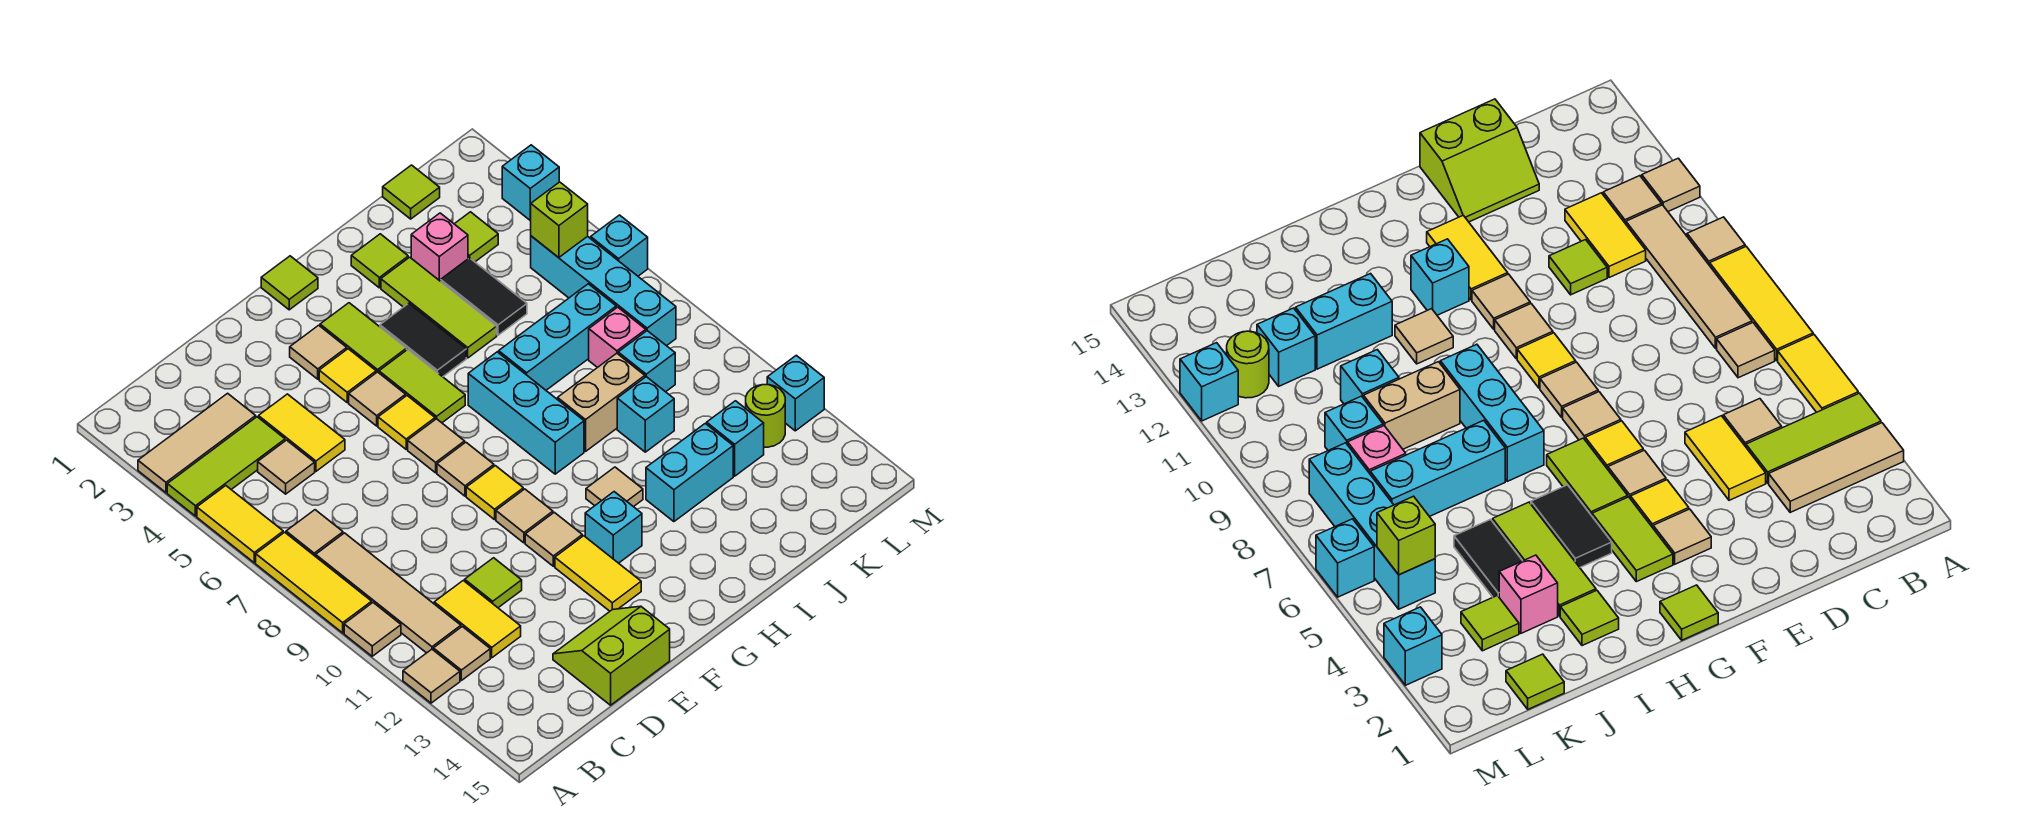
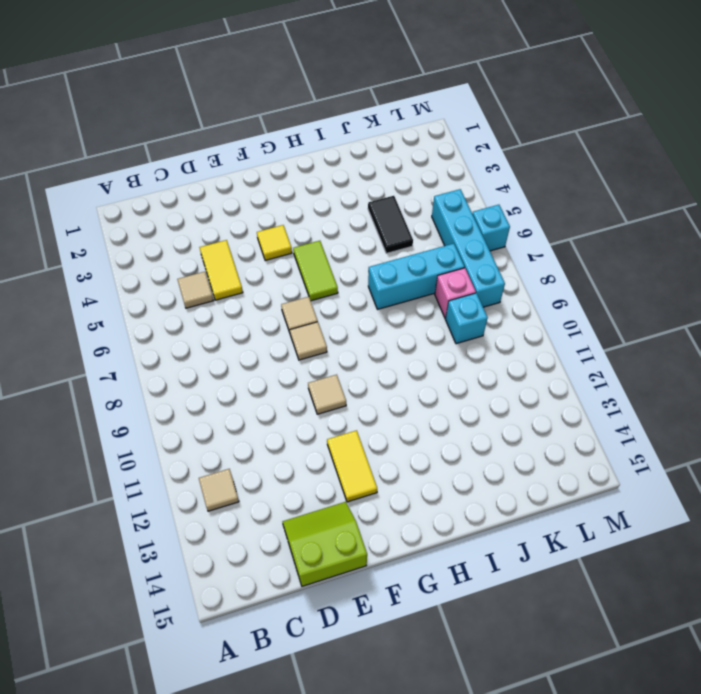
none -> tan tile A3:C3 level 1
none -> lime tile A4:C4 level 1
none -> yellow tile A5:A6 level 1
none -> yellow tile A7:A9 level 1

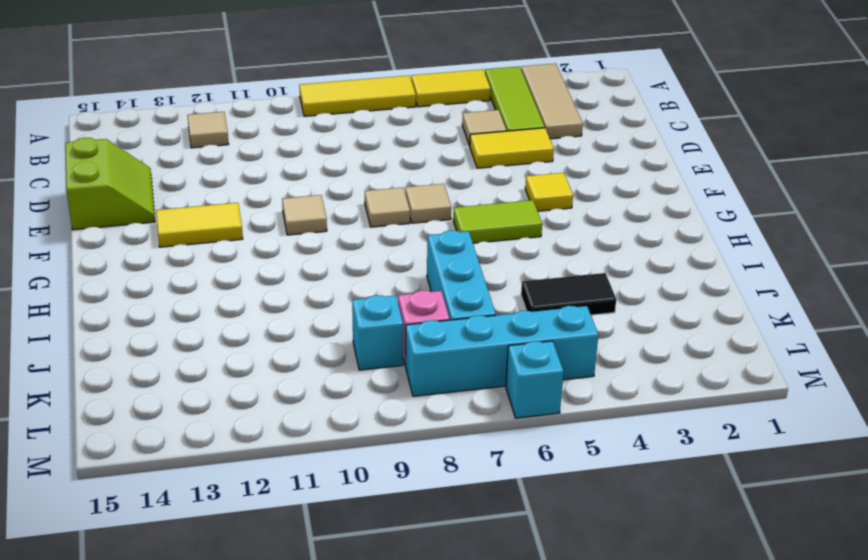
none -> tan tile A10 level 1
none -> tan tile A12 level 1
none -> tan tile B7 level 1
none -> tan tile B8:B11 level 1

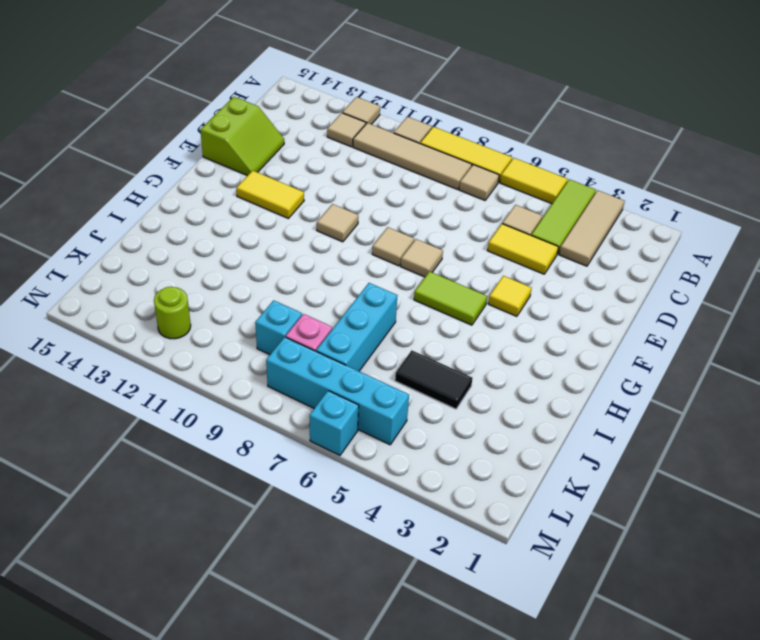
none -> yellow tile C11:C12 level 1
none -> lime tile D11 level 1
none -> tan tile F3 level 1
none -> tan tile F5 level 1

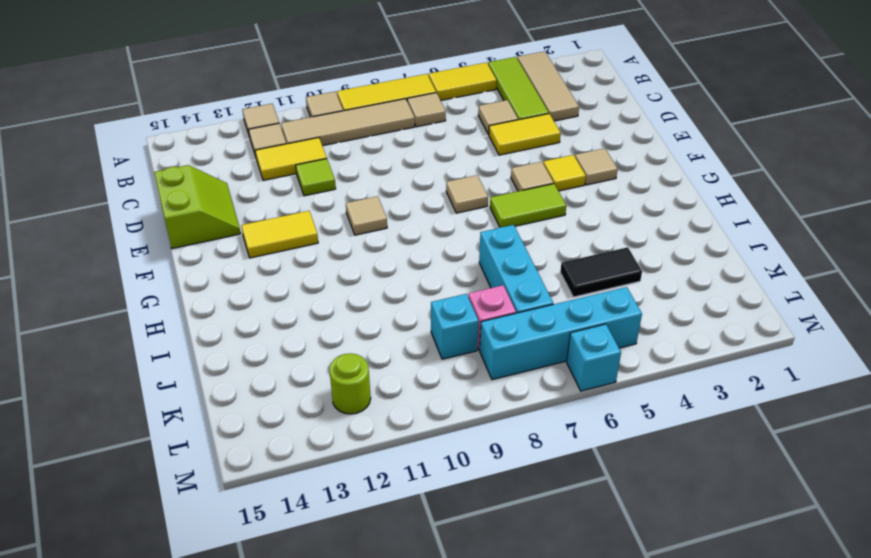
none -> yellow tile F6 level 1
none -> tan tile F8 level 1
none -> yellow tile F9 level 1
none -> tan tile F11 level 1

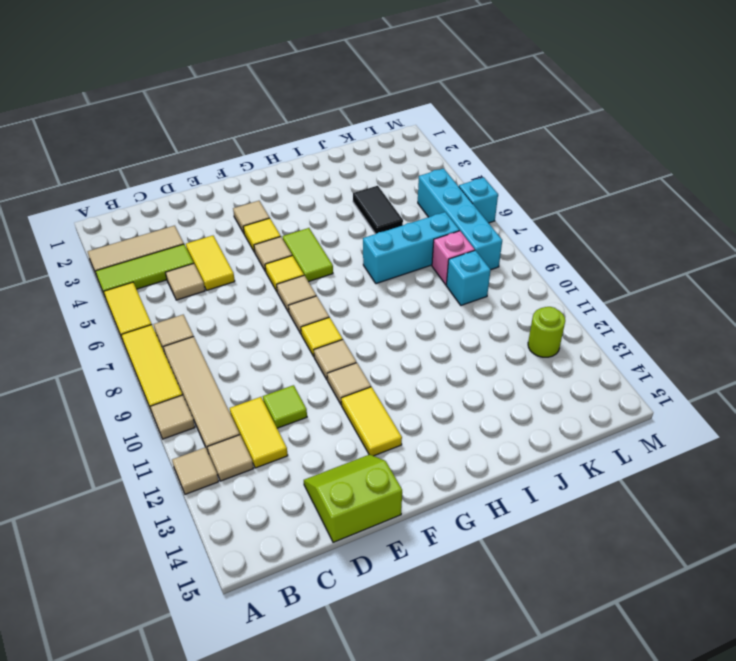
none -> lime tile G1 level 1
none -> lime tile G3:G4 level 1
none -> cyan brick G12 level 1
none -> black tile H4:H5 level 1

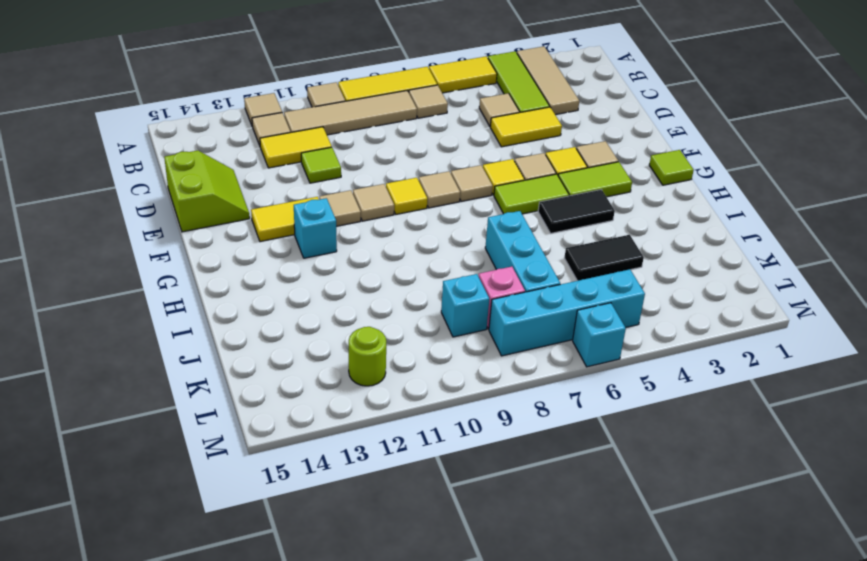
none -> cyan brick H7:H9 level 1
none -> tan tile H11 level 1
none -> lime tile I2 level 1
none -> lime tile I3:I5 level 1

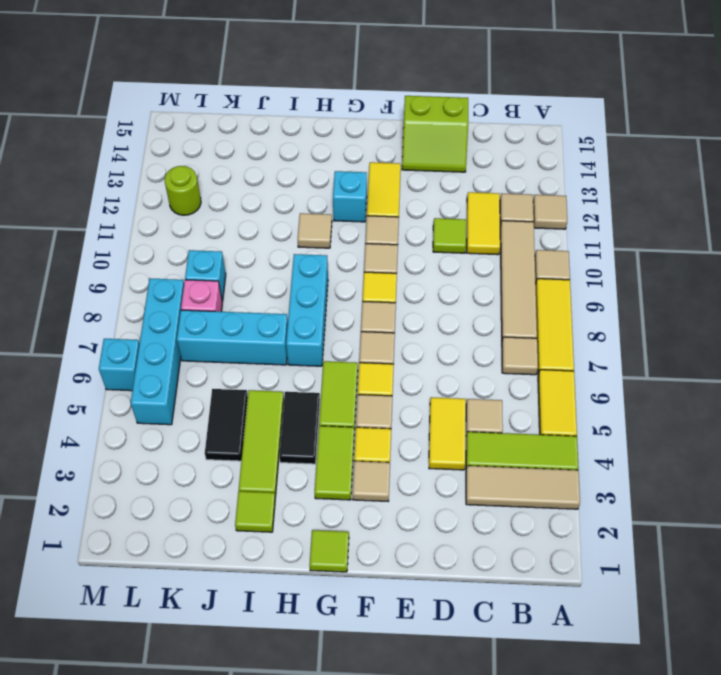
none -> tan brick I9:J9 level 1
none -> cyan brick I12:J12 level 1
none -> pink brick J3 level 1
none -> cyan brick J10 level 1

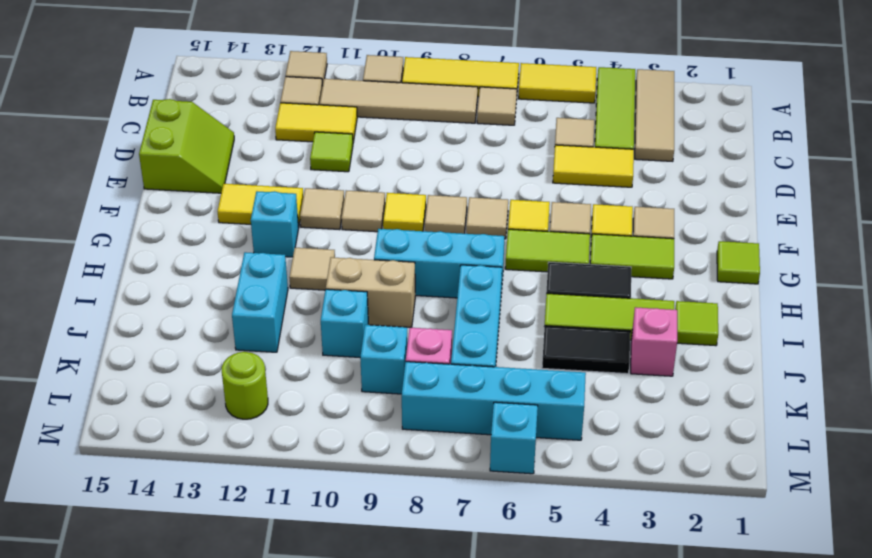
tan brick I9:I10 level 1 -> tan brick I9:J9 level 1
none -> lime tile K1 level 1
none -> lime tile K3 level 1
none -> cyan brick K12 level 1
none -> cyan brick M3 level 1

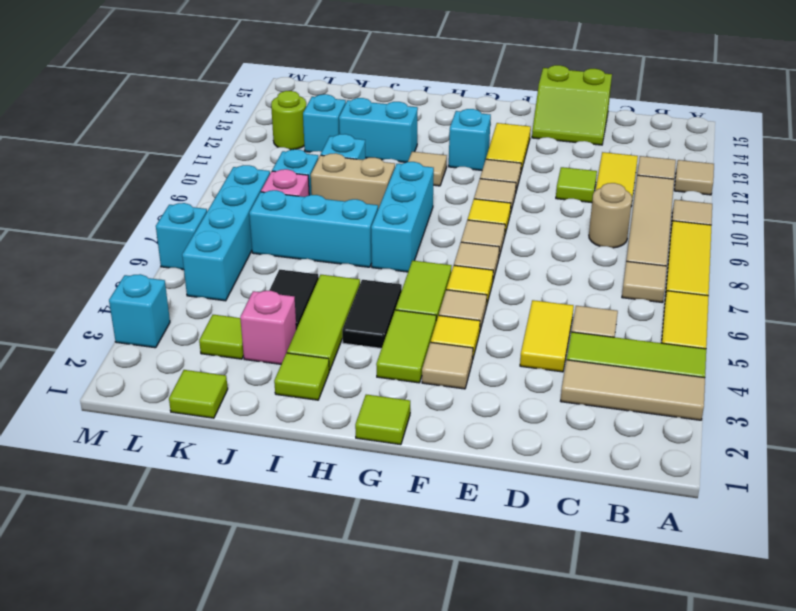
tan round brick C9 level 1 -> none
none -> cyan brick M12 level 1
none -> lime brick L5 level 2

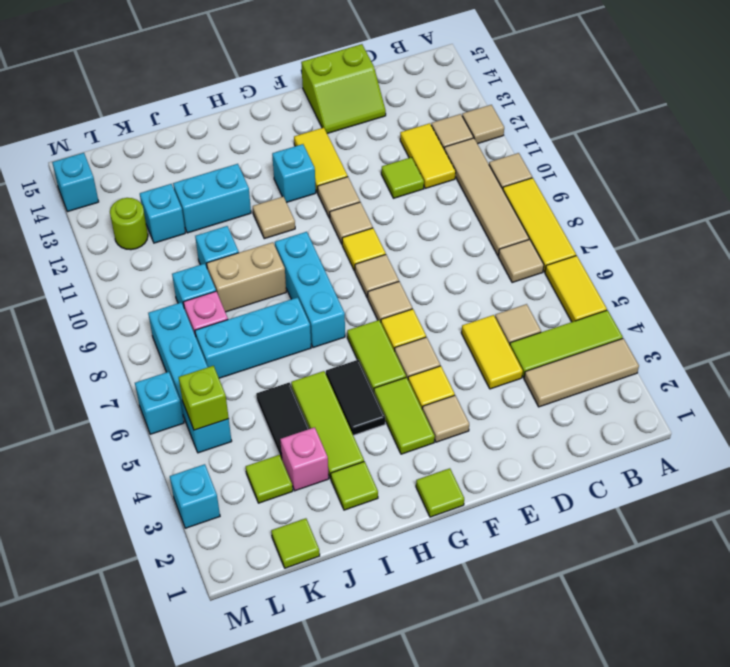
cyan brick M14 level 1 -> cyan brick M12 level 1

